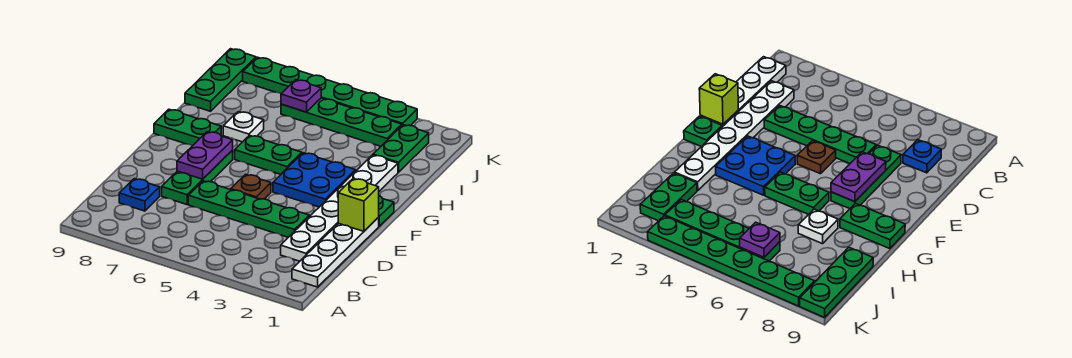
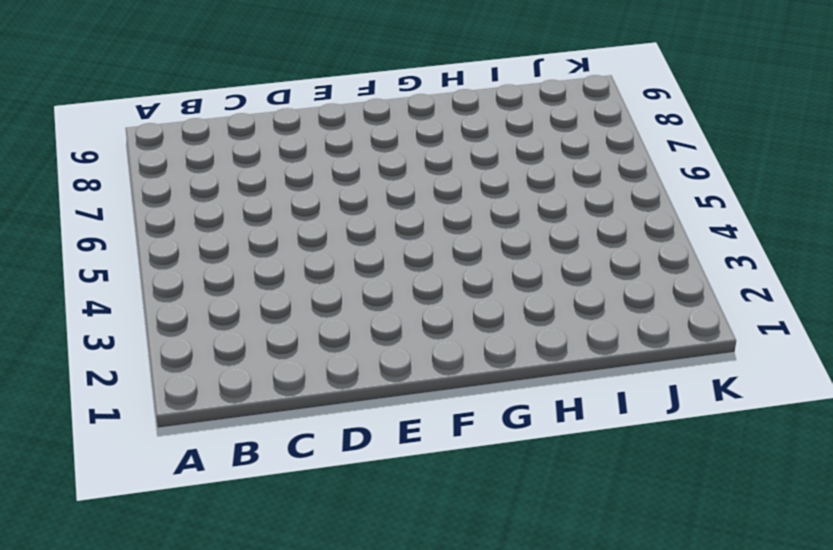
none -> white plate B1:E1 level 1
none -> white plate C2:H2 level 1
none -> blue plate C8 level 1

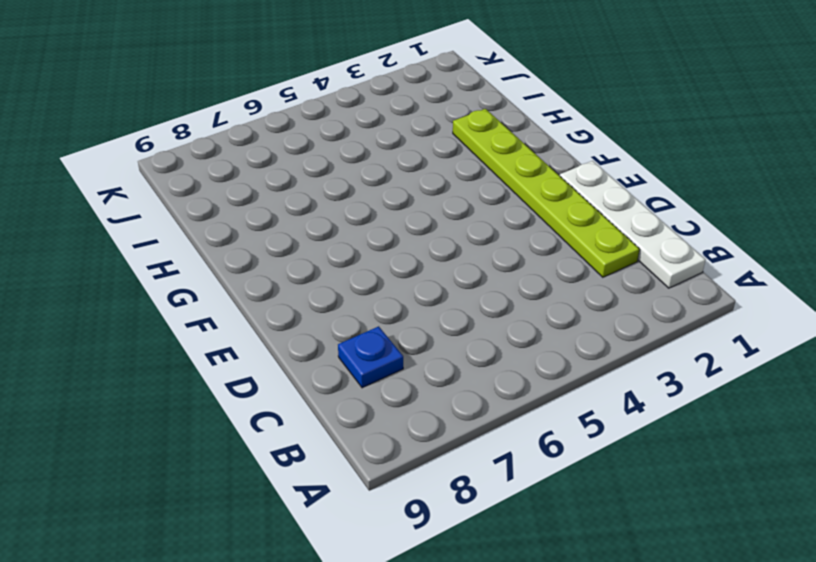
lime plate C2:H2 level 1 -> white plate C2:H2 level 1
none -> green plate D3:D6 level 1
none -> green plate D7:F7 level 1
none -> brown plate E5 level 1

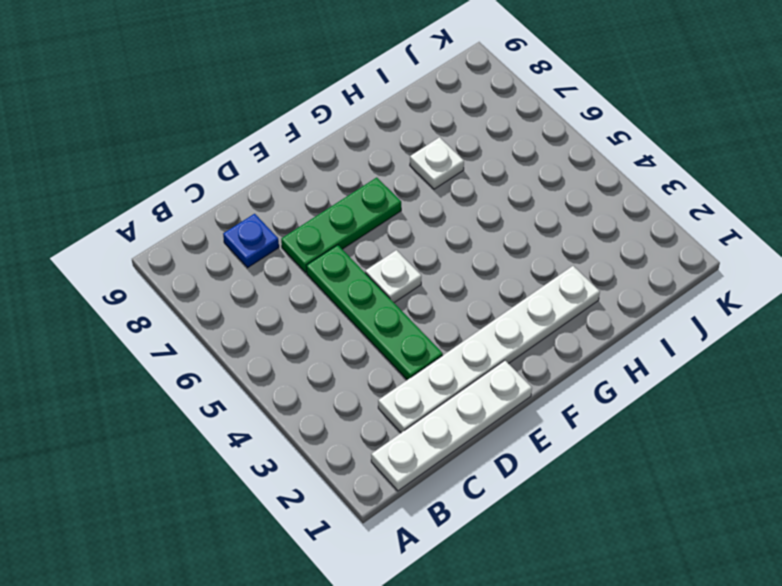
white plate E5 level 1 -> brown plate E5 level 1
none -> green plate F1 level 1
none -> blue plate F3:G4 level 1
none -> green plate G5:G6 level 1

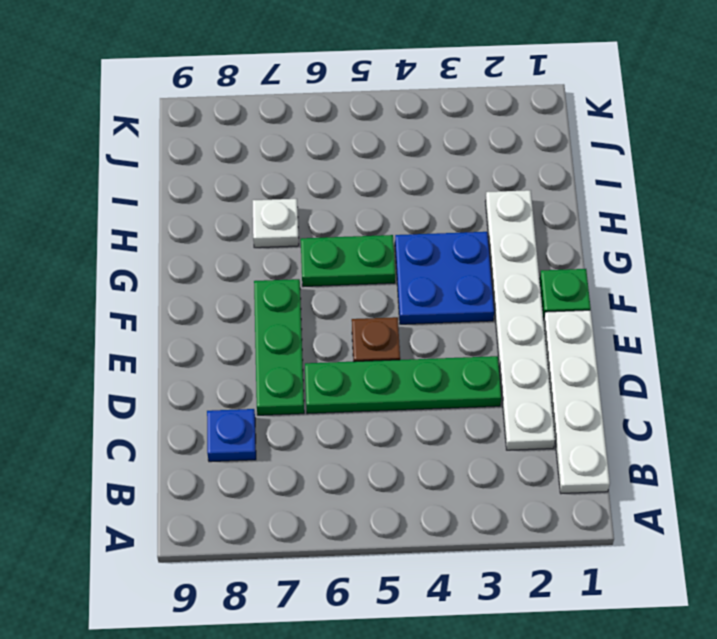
none -> green plate G8:G9 level 1
none -> green plate I2:J2 level 1
none -> green plate I9:K9 level 1

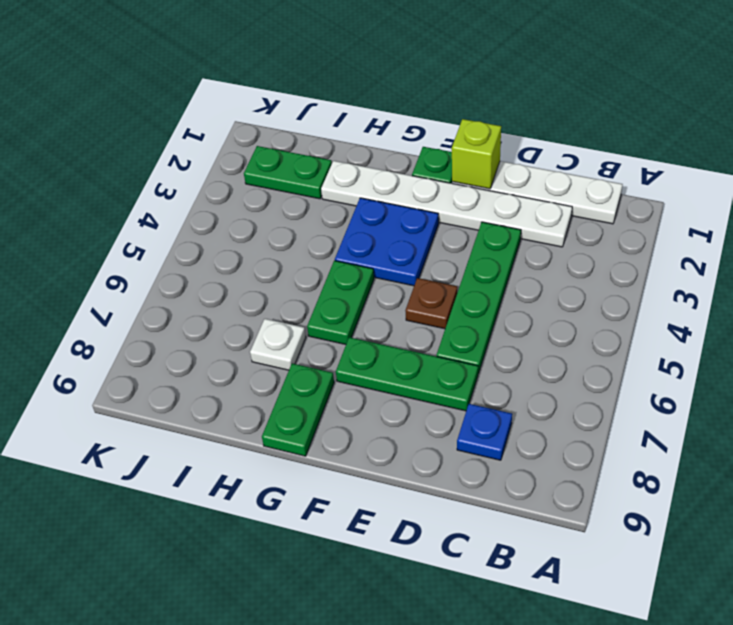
none -> green plate I9:K9 level 1
none -> green plate J3:J6 level 1
none -> green plate K3:K8 level 1

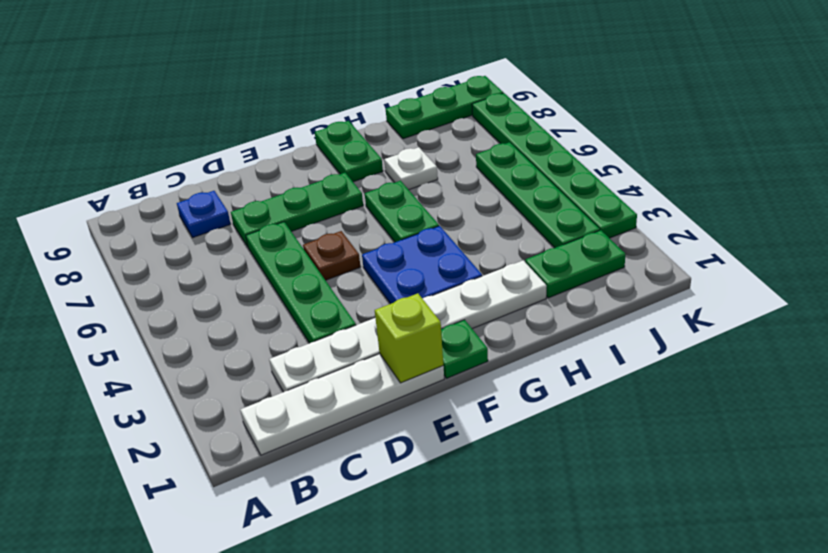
none -> purple plate E7:F7 level 2
none -> purple plate J6 level 2

